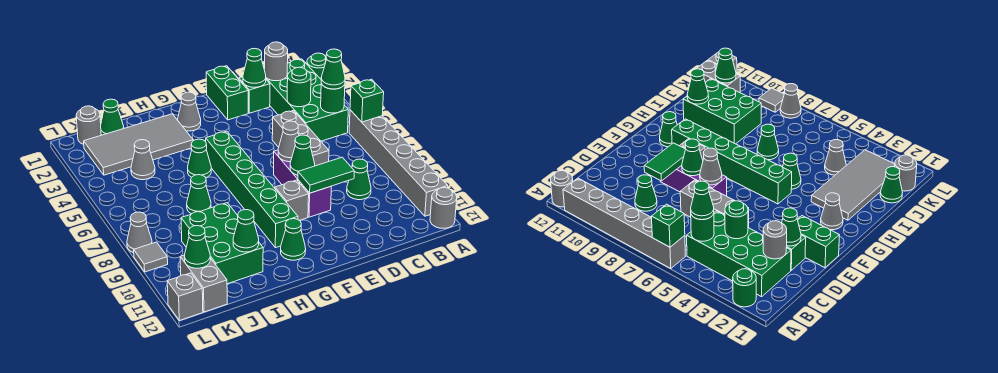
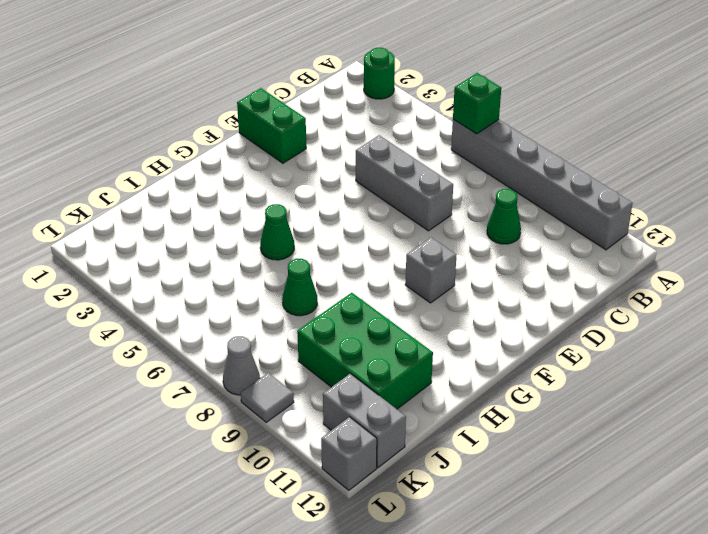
none -> grey round brick A12 level 1
none -> green brick B2:C5 level 1
none -> green brick D2 level 1
none -> purple brick E7:E9 level 1

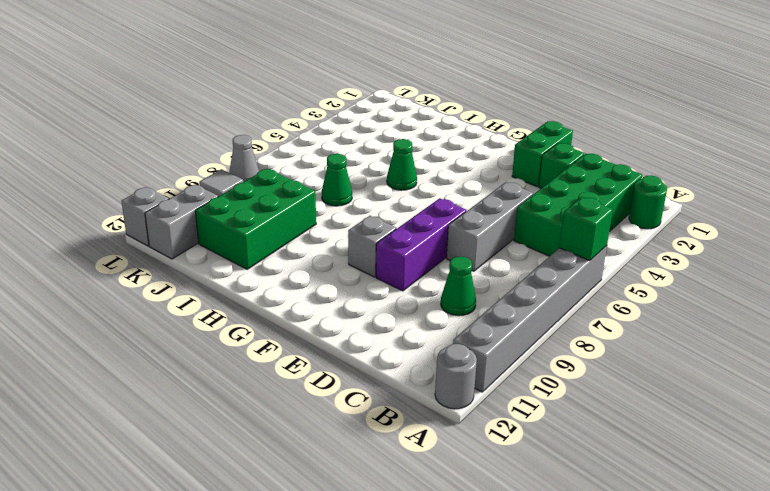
none -> grey cone G2 level 1
none -> green brick G5:G10 level 1
none -> green cone G11 level 1
none -> grey tile H2:K3 level 1

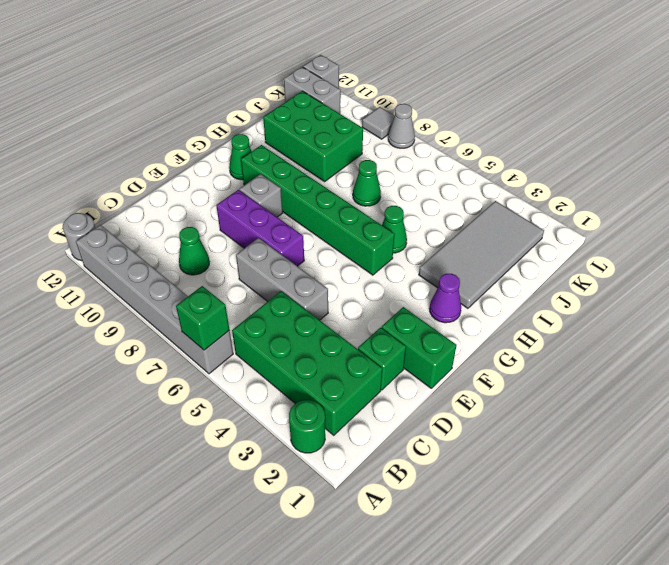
purple cone G2 level 1 -> grey cone G2 level 1
none -> green cone J1 level 1
none -> grey cone J4 level 1
none -> grey round brick K1 level 1
none -> green round brick B5 level 2

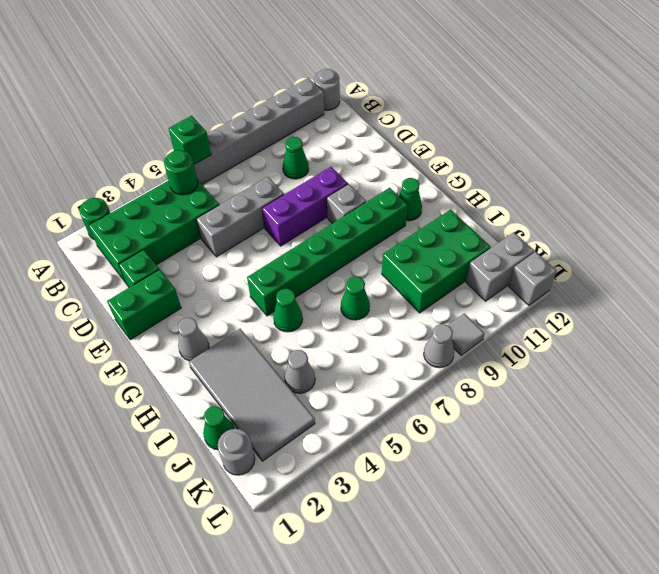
none -> grey round brick C2 level 2
none -> green round brick C4 level 2
none -> green cone D2 level 2
none -> green tile D9:E9 level 2

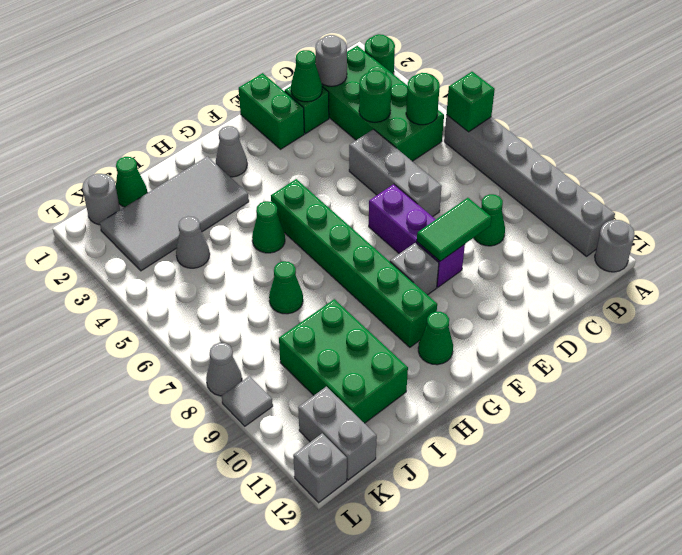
none -> grey cone E7 level 2
none -> green cone E8 level 2
none -> green cone I11 level 2
none -> green cone K11 level 2

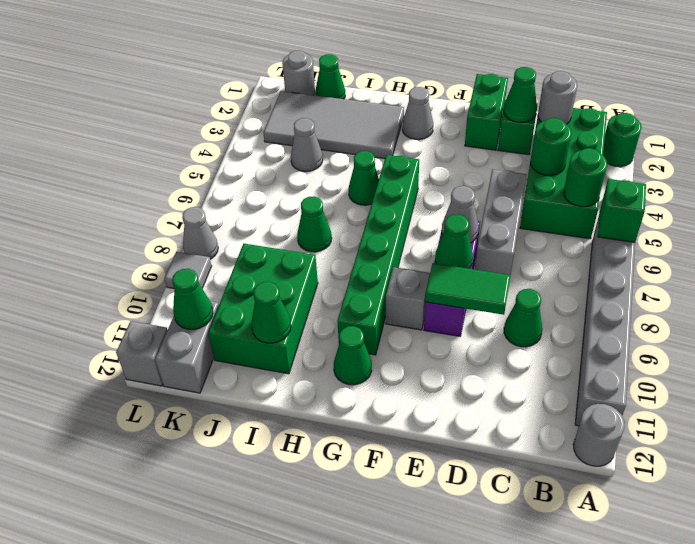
none -> green cone B5 level 3

